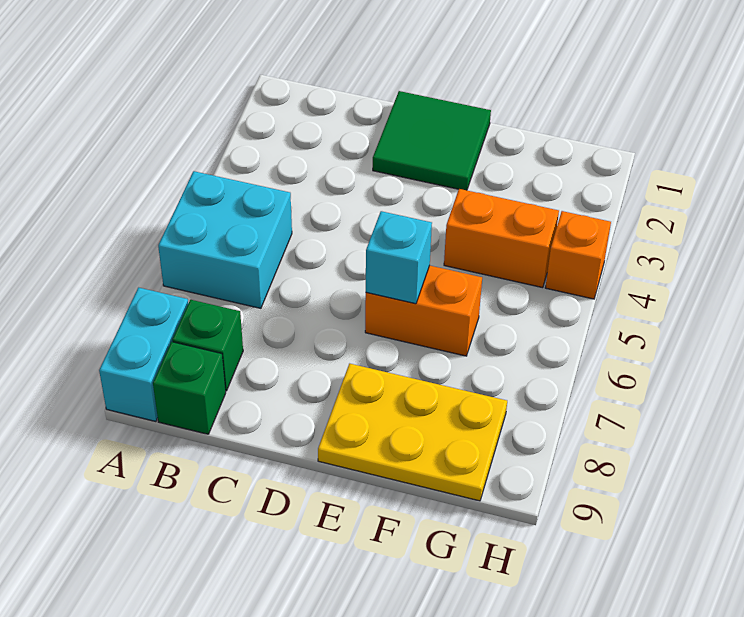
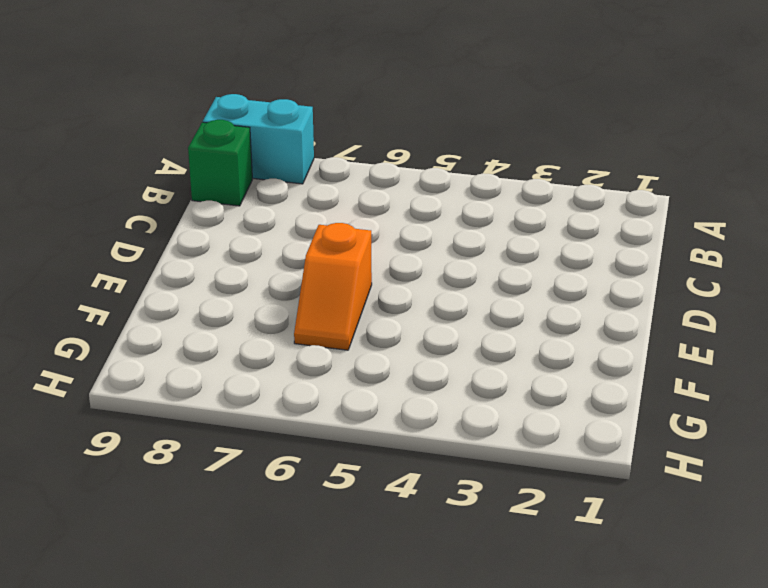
orange slope E6:F6 level 1 top E -> orange brick E6:F6 level 1
none -> cyan brick A5:B6 level 1
none -> green brick B8 level 1

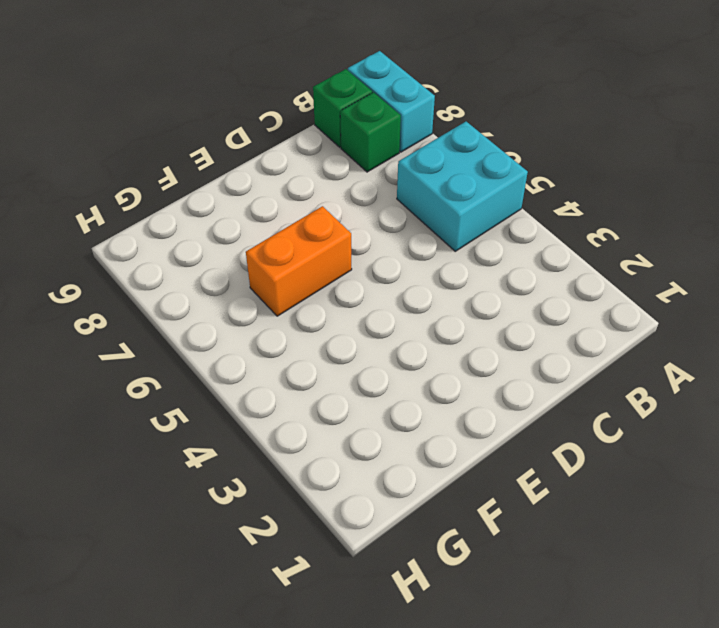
none -> green tile D1:E2 level 1
none -> yellow plate E8:G9 level 1

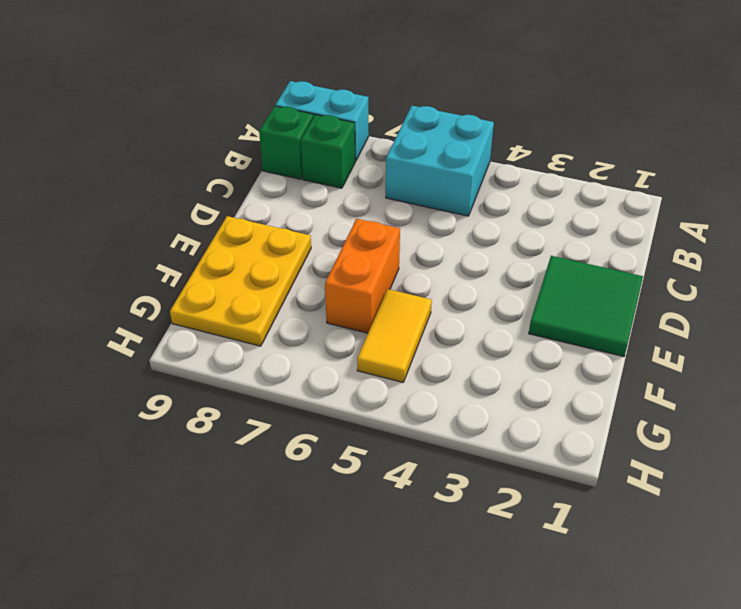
yellow tile F5:G5 level 1 -> none
none -> orange brick F4:G4 level 1
none -> orange brick H4 level 1

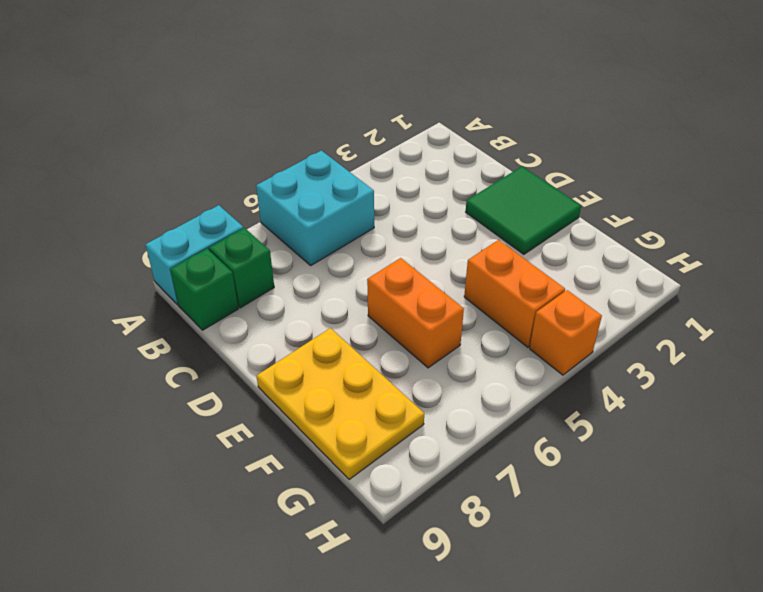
none -> cyan brick E6 level 2

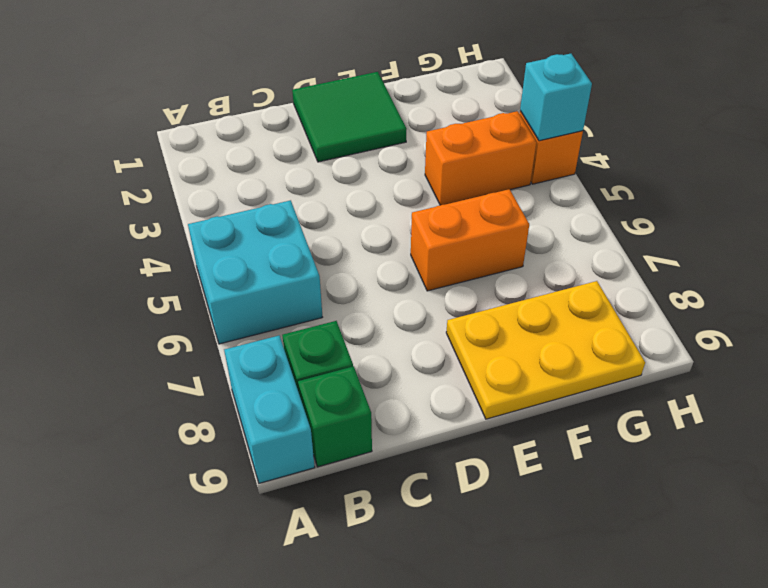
cyan brick H4 level 2 -> cyan brick E6 level 2

